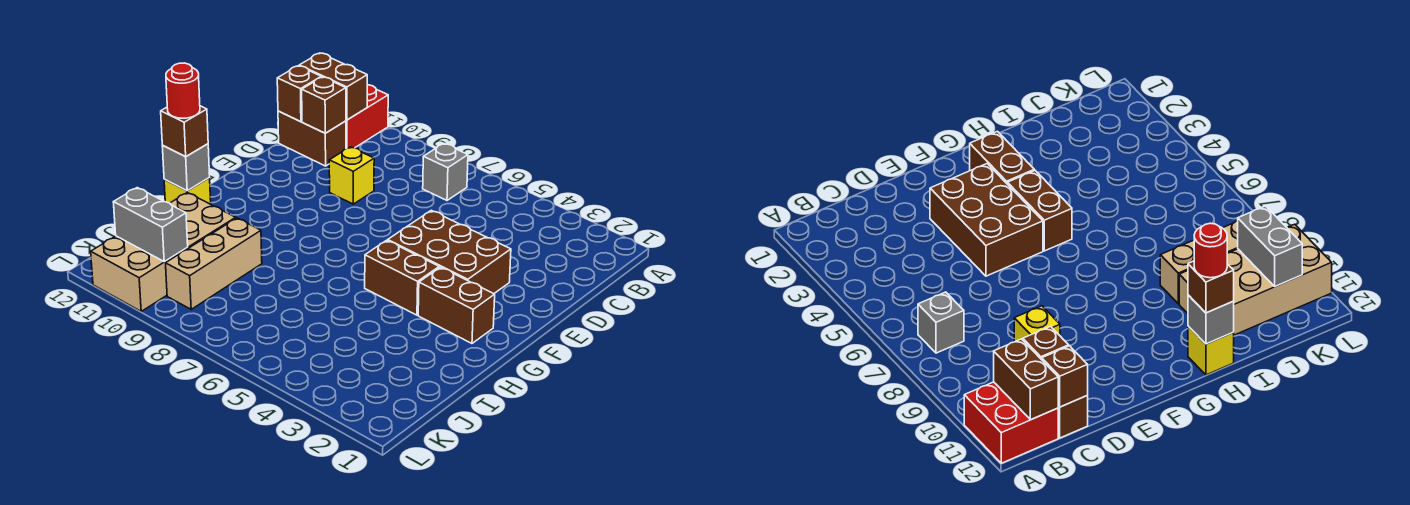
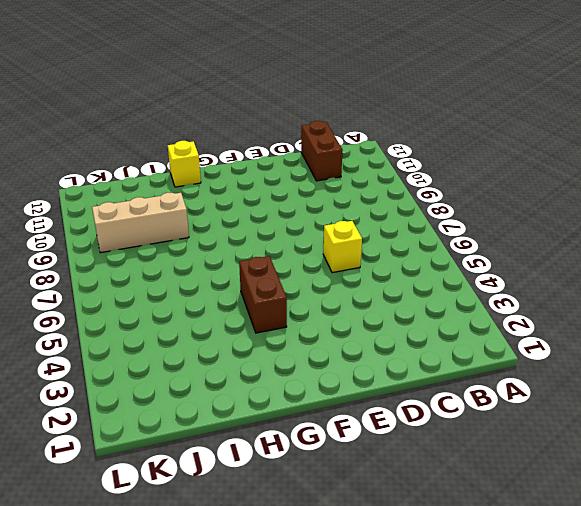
yellow brick D6 level 1 -> yellow brick D9 level 1
none -> red brick A11:B12 level 1
none -> grey brick B7 level 1
none -> brown brick E3:F5 level 1

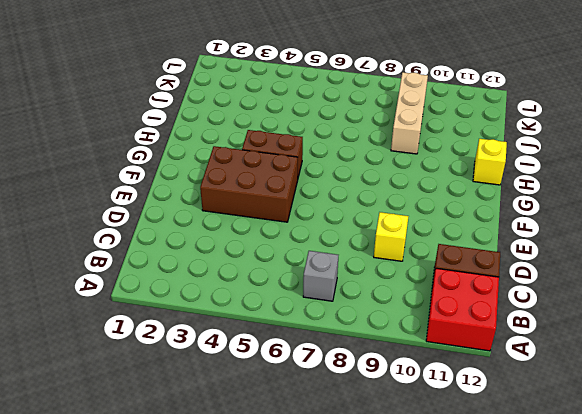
none -> brown brick G2:G3 level 1
none -> tan brick I10:L11 level 1
none -> brown brick B11:B12 level 2

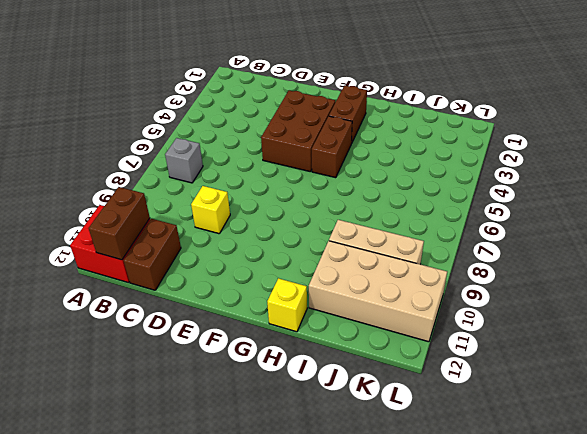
none -> brown brick C11 level 2
none -> brown brick C12 level 2
none -> grey brick H12 level 2

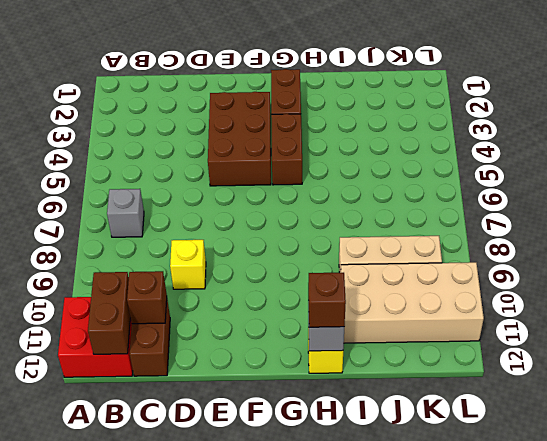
none -> brown brick C12 level 2
none -> grey brick K10:K11 level 2
none -> red round brick H12 level 4

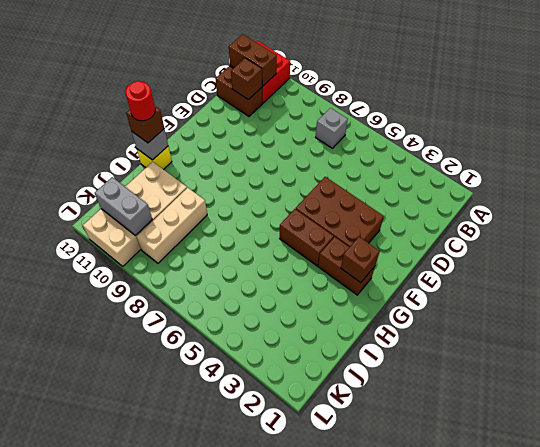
brown brick G2 level 2 -> brown brick C12 level 2
none -> yellow brick D9 level 1

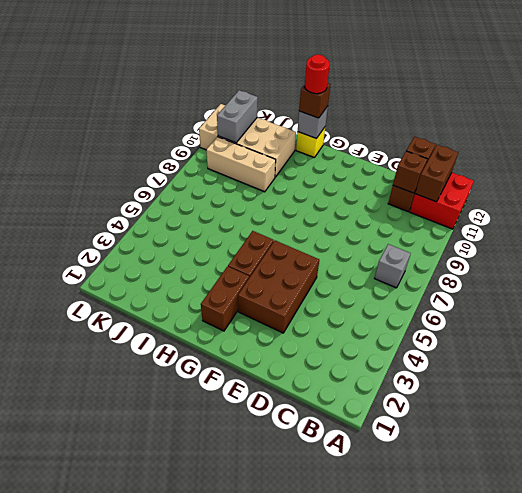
none -> yellow brick D9 level 1

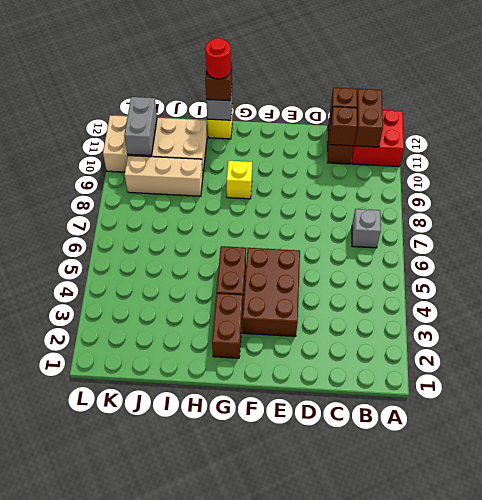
yellow brick G9 level 1 -> yellow brick D9 level 1

